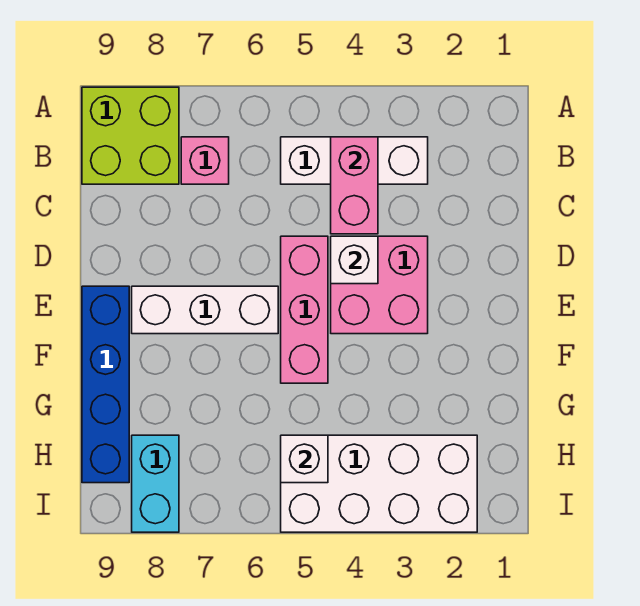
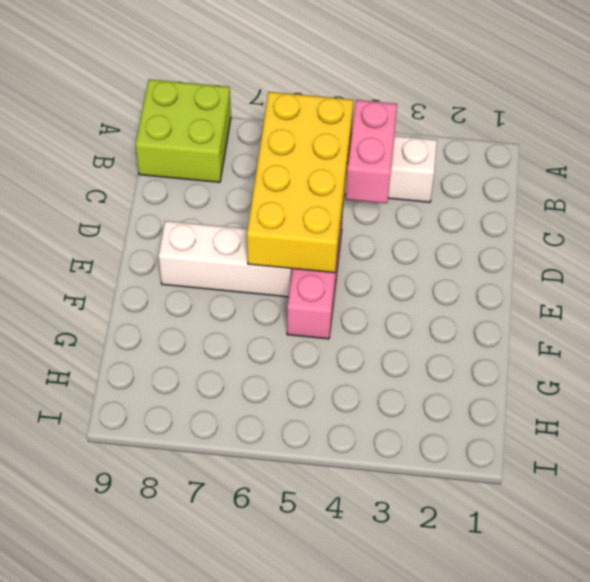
yellow brick B5:E6 level 2 -> none
none -> pink brick B7 level 1
none -> pink brick D3:E4 level 1
none -> blue brick E9:H9 level 1

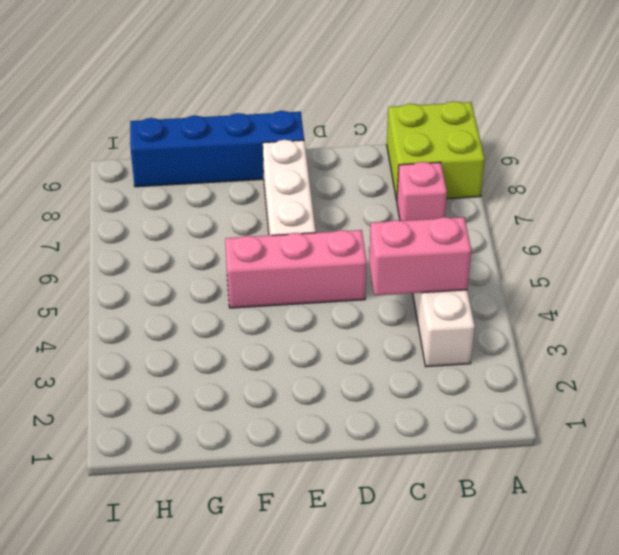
none -> pink brick D3:E4 level 1
none -> white brick H2:I5 level 1
none -> cyan brick H8:I8 level 1

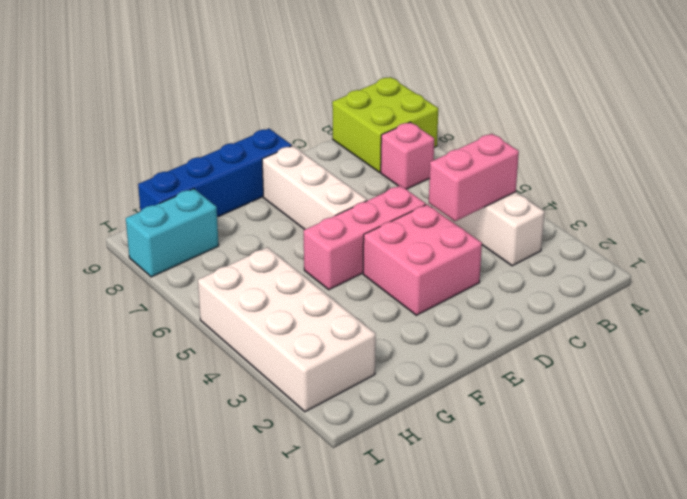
none -> white brick D4 level 2
none -> white brick H5 level 2

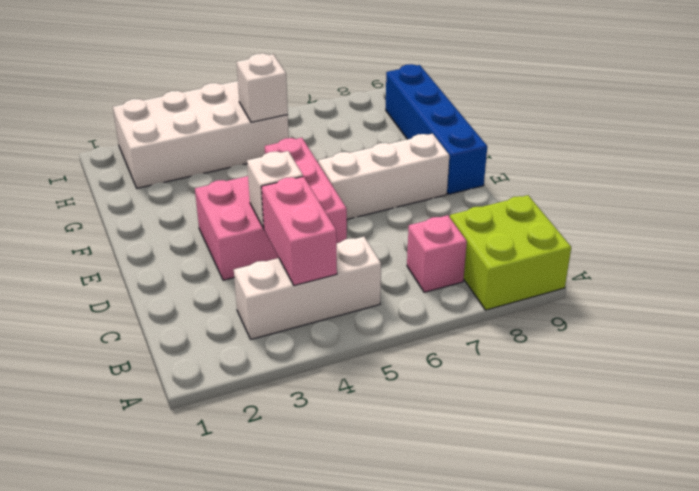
none -> cyan brick H8:I8 level 1

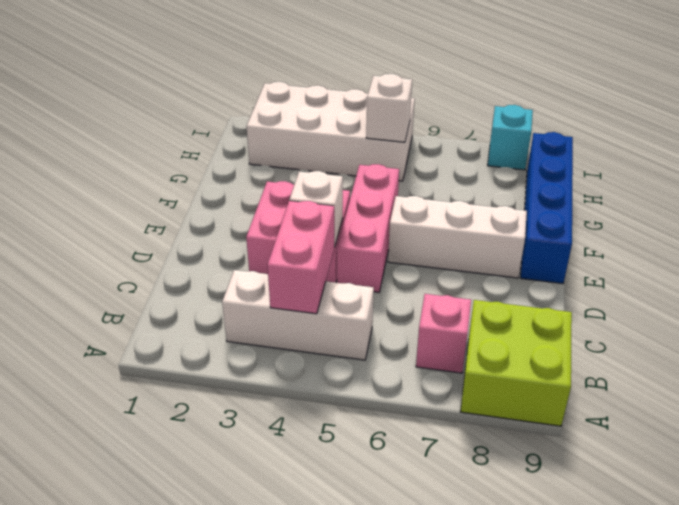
cyan brick I8 level 1 -> cyan brick H8:I8 level 1

